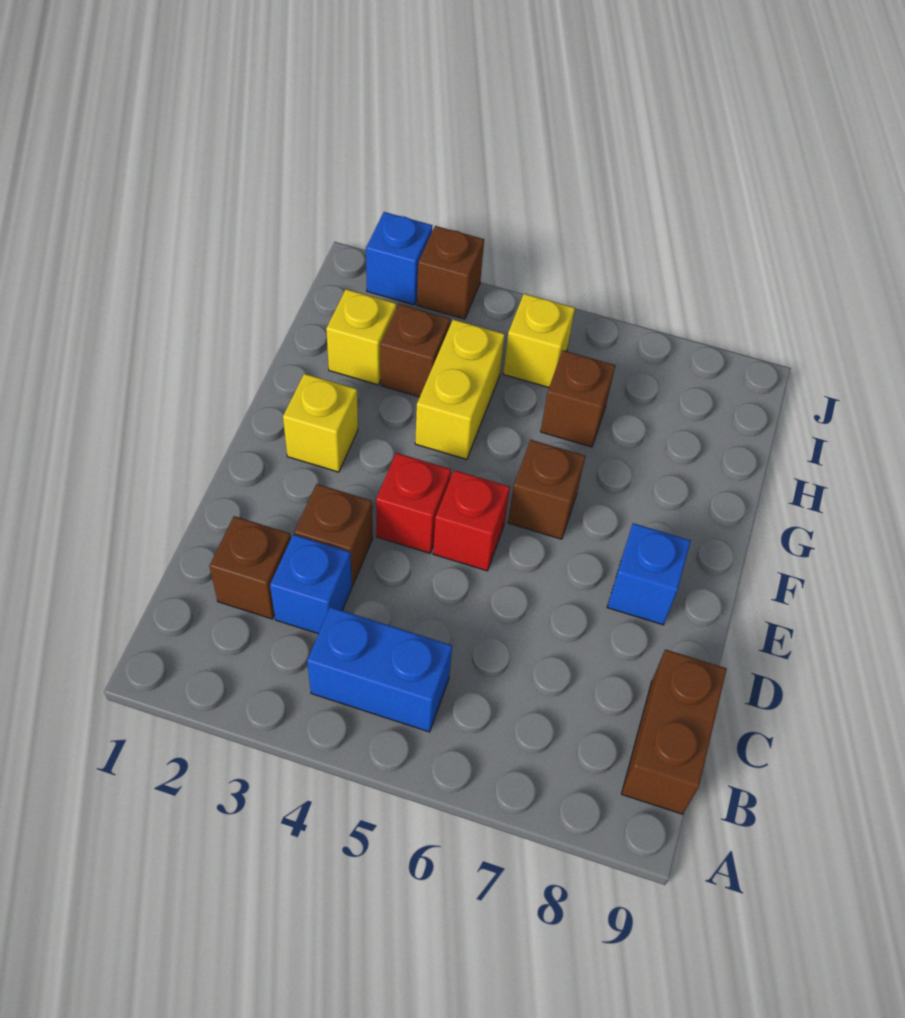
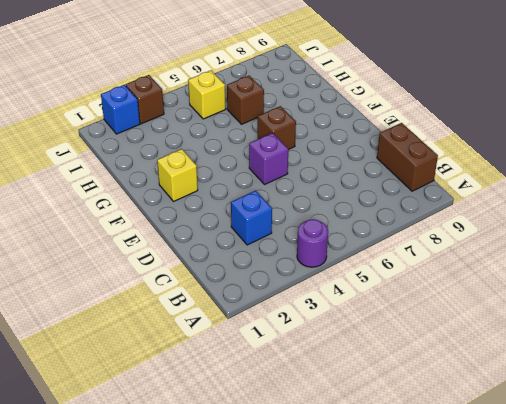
purple round brick A4 level 1 -> none
purple brick E5 level 1 -> red brick E5 level 1
none -> blue brick B4:B5 level 1
none -> brown brick C2 level 1
none -> brown brick D3 level 1

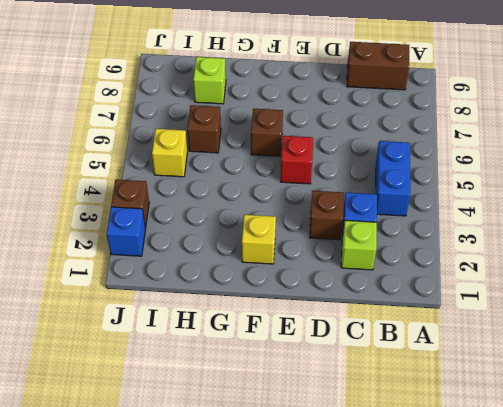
lime brick C2 level 1 -> brown brick C2 level 1
lime brick H8 level 1 -> none
none -> red brick E4 level 1
none -> blue brick E8 level 1
none -> yellow brick G4:H4 level 1

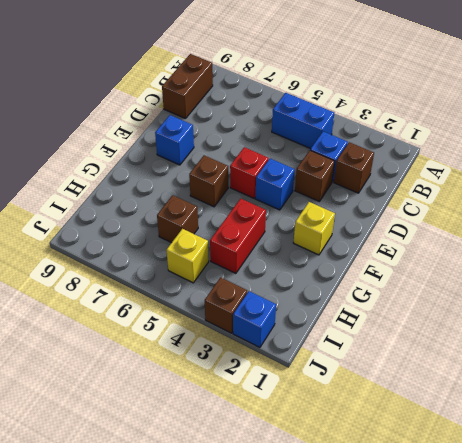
blue brick E4 level 1 -> red brick E4 level 1
red brick G4:H4 level 1 -> yellow brick G4:H4 level 1
none -> yellow brick H2 level 1
none -> brown brick H3 level 1

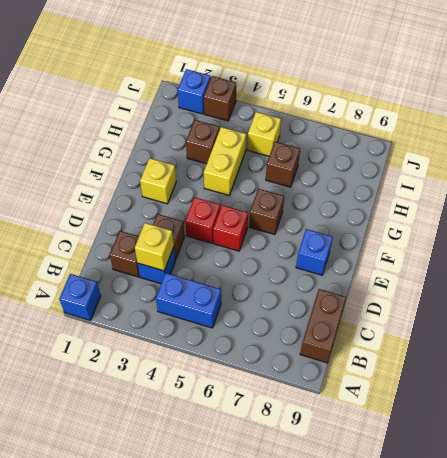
blue brick A1 level 1 -> none
yellow brick C3 level 2 -> yellow brick H2 level 1

